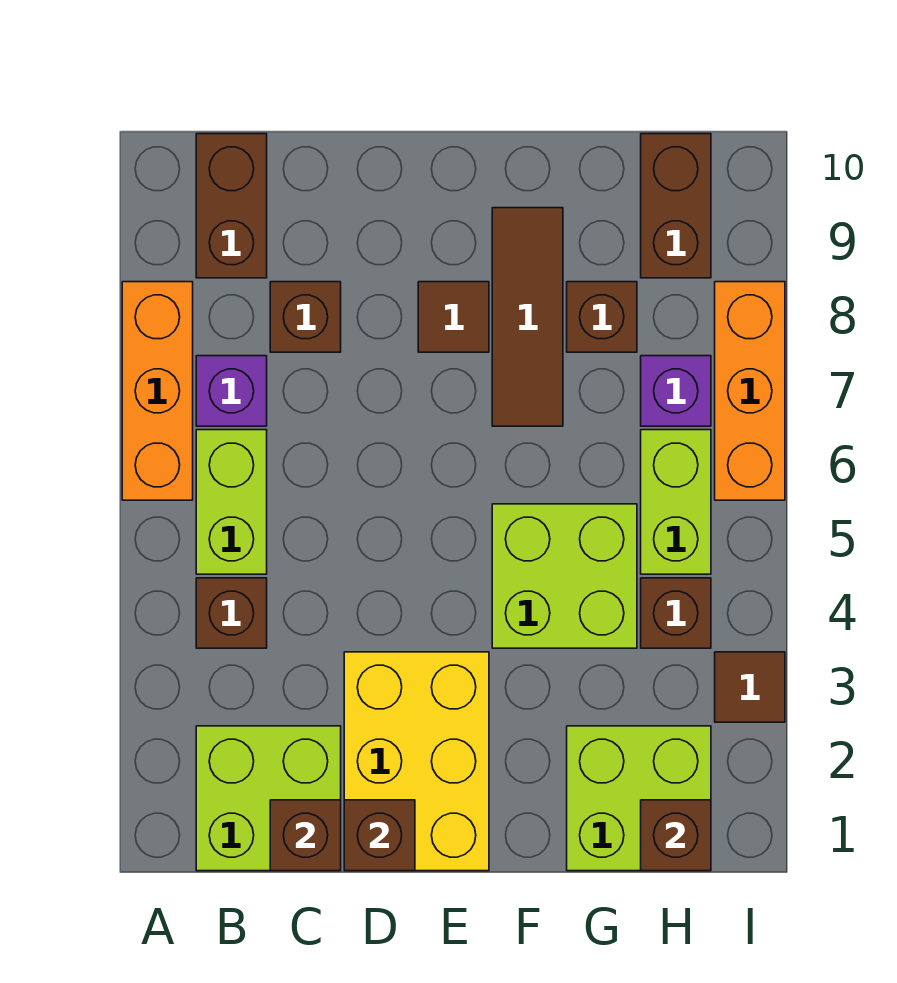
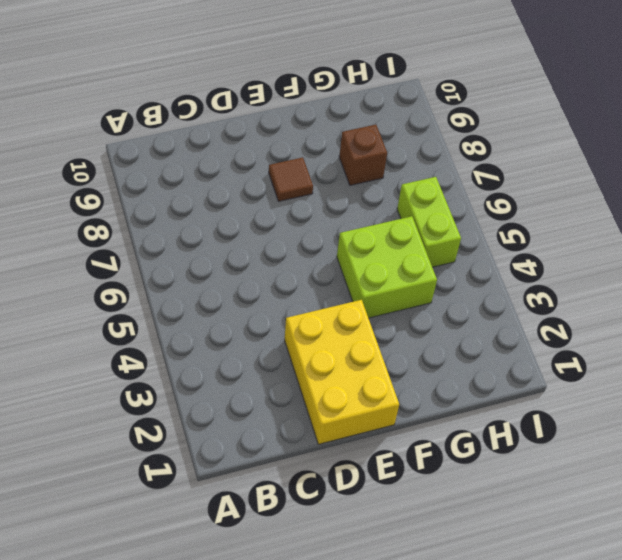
none -> orange brick A6:A8 level 1
none -> lime brick B1:C2 level 1
none -> brown brick B4 level 1

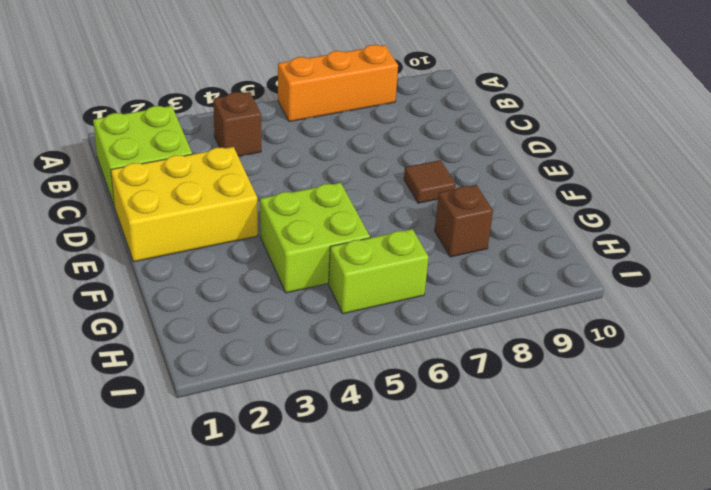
none -> lime brick B5:B6 level 1
none -> purple brick B7 level 1
none -> brown brick B9:B10 level 1

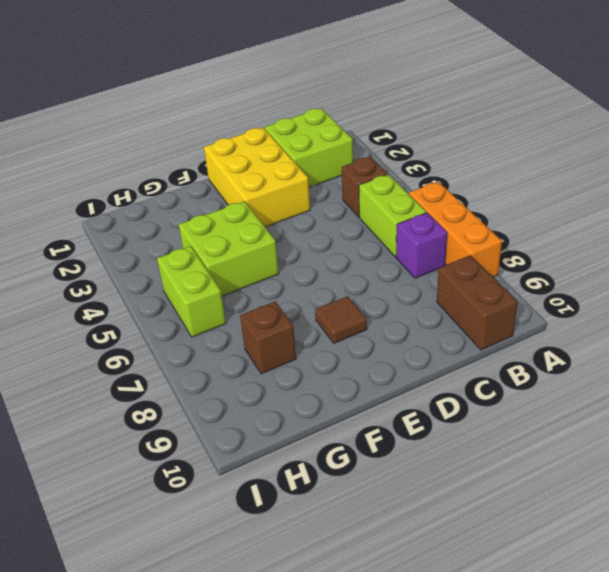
none -> brown brick C8 level 1
none -> brown tile F7:F9 level 1
none -> lime brick G1:H2 level 1

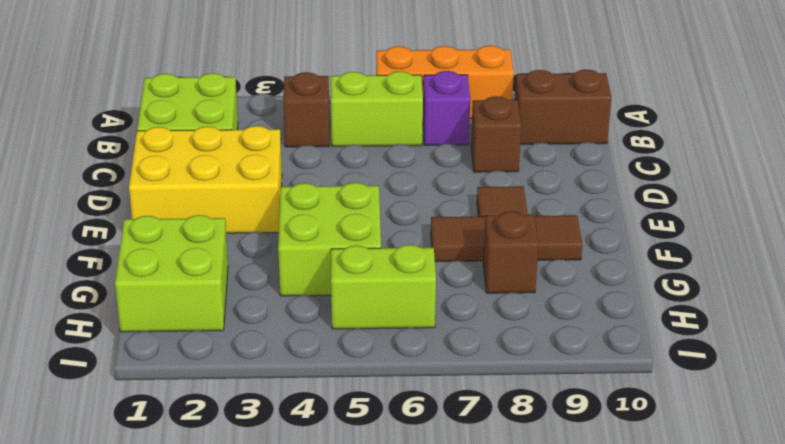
none -> brown brick H4 level 1
none -> purple brick H7 level 1
none -> brown brick H9:H10 level 1

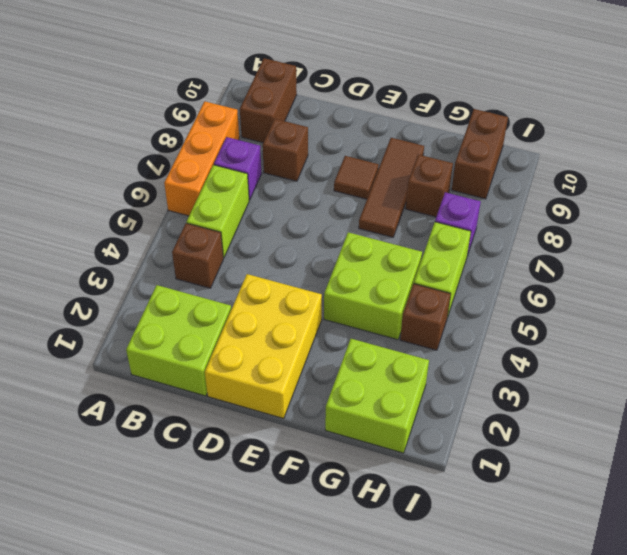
none -> brown tile I3 level 1
none -> orange brick I6:I8 level 1
none -> brown brick C1 level 2

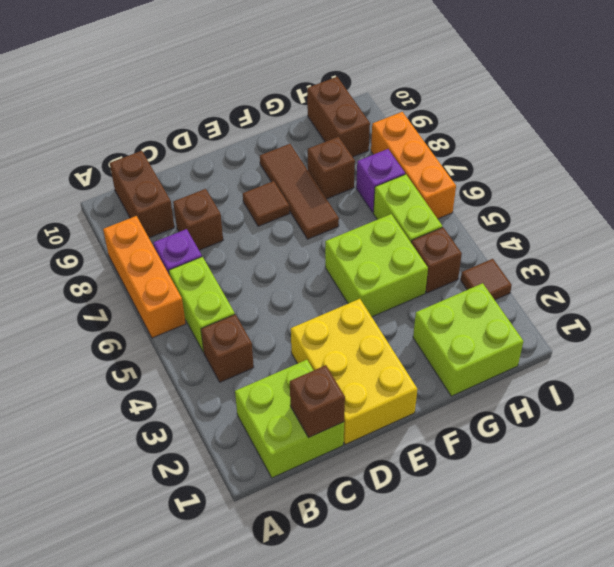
none -> brown brick D1 level 2
none -> brown brick H1 level 2

